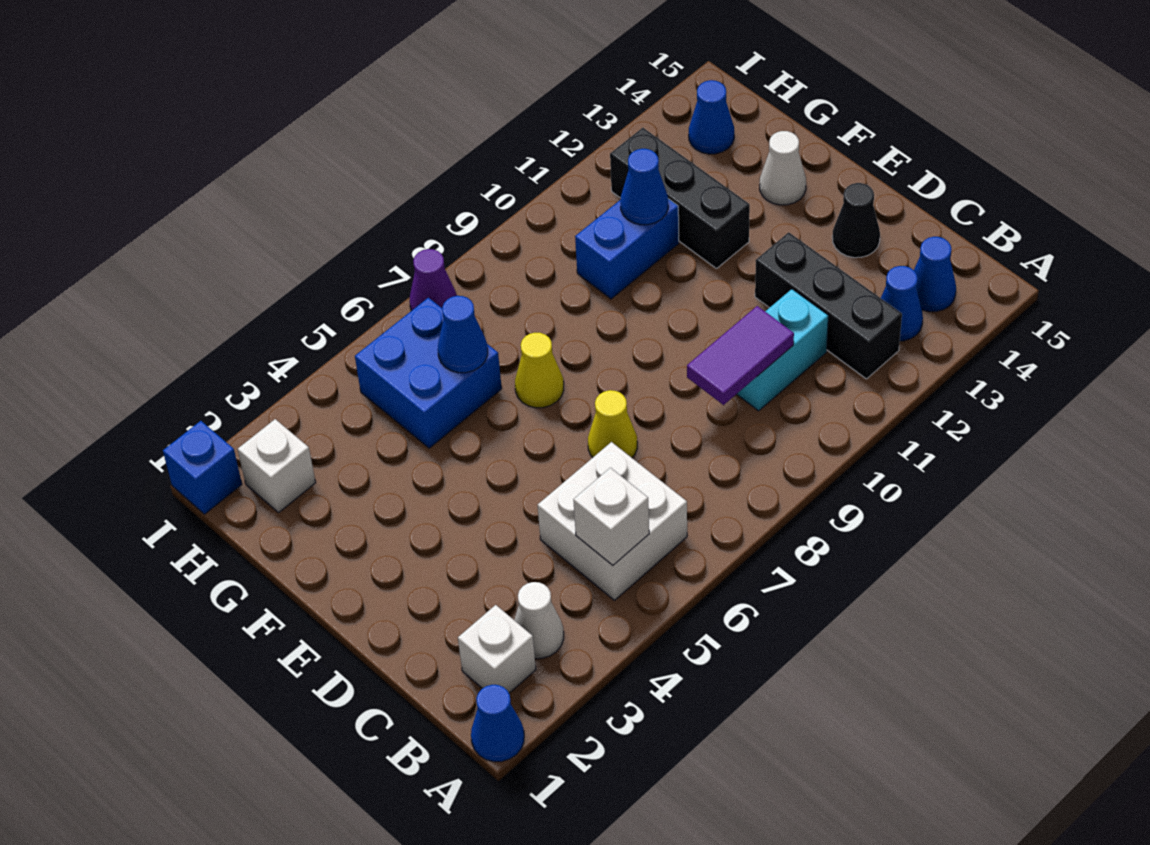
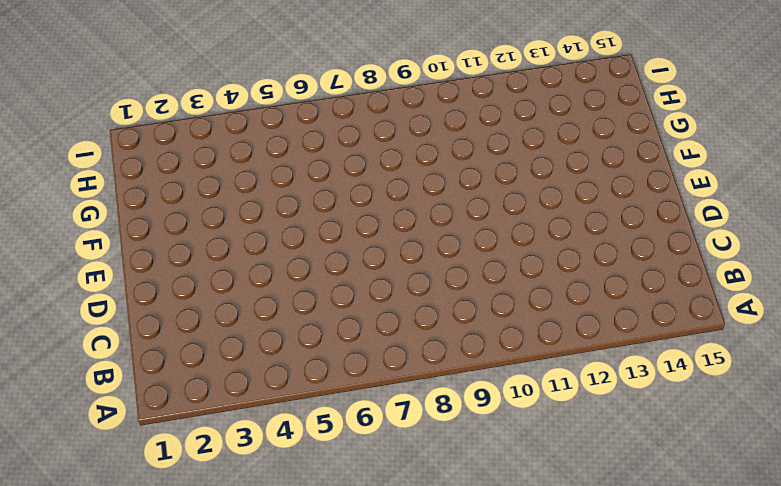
none -> blue cone A1 level 1
none -> white brick B2 level 1
none -> white cone B3 level 1

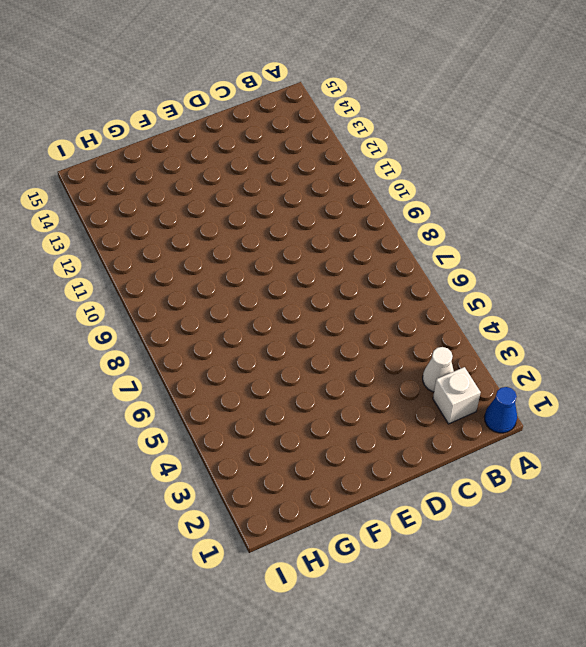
none -> white brick B5:C6 level 1
none -> black brick B12:D12 level 1
none -> blue cone B13 level 1

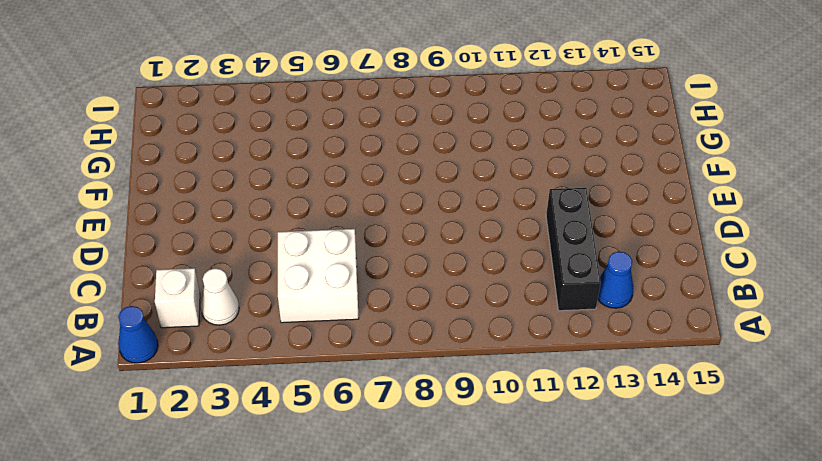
none -> blue cone B14 level 1
none -> cyan brick C10:C11 level 1
none -> yellow cone D7 level 1

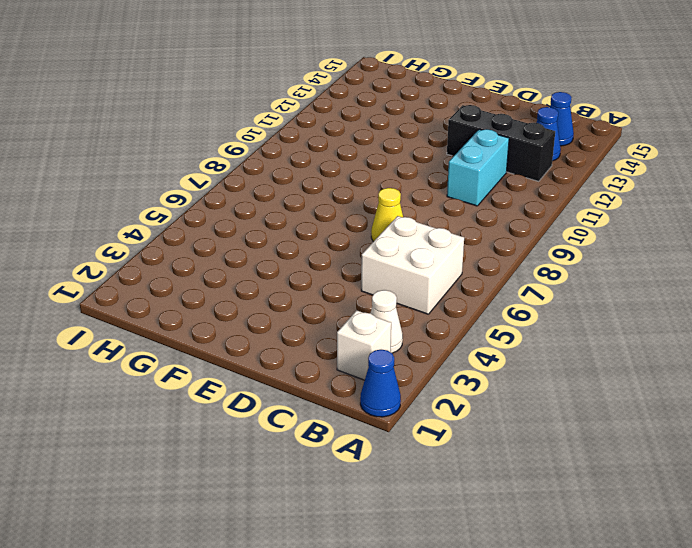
none -> black cone D14 level 1
none -> yellow cone F7 level 1
none -> black brick F12:H12 level 1

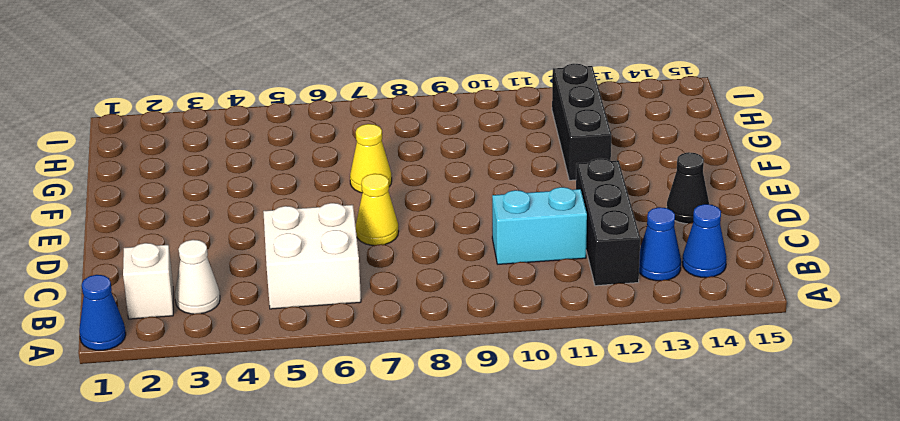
none -> white cone F14 level 1
none -> blue brick G5:H6 level 1
none -> blue brick G10:G11 level 1

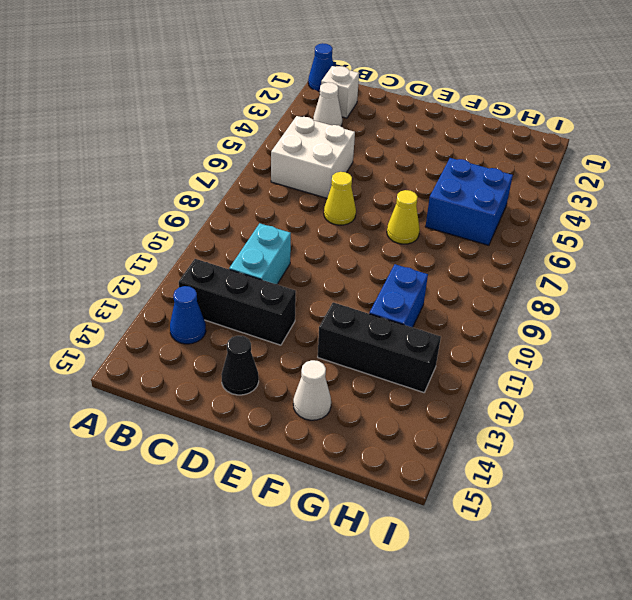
none -> blue cone B14 level 1
none -> white brick H2 level 1
none -> blue cone H14 level 1

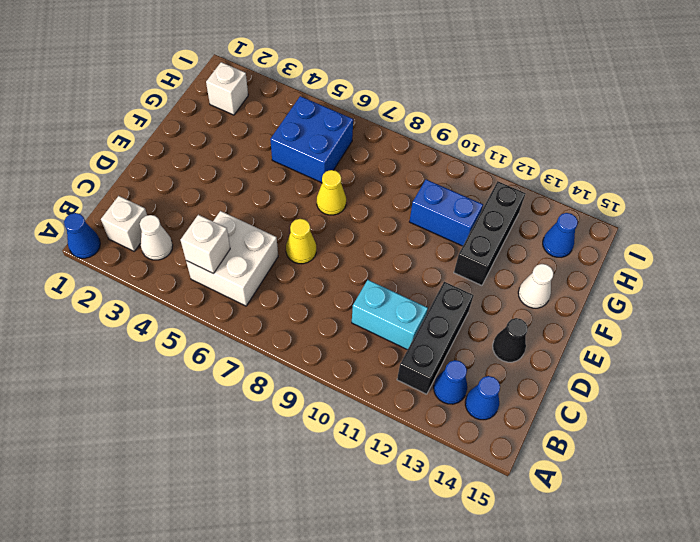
none -> blue brick I1 level 1
none -> purple cone I7 level 1
none -> purple tile C9:C10 level 2

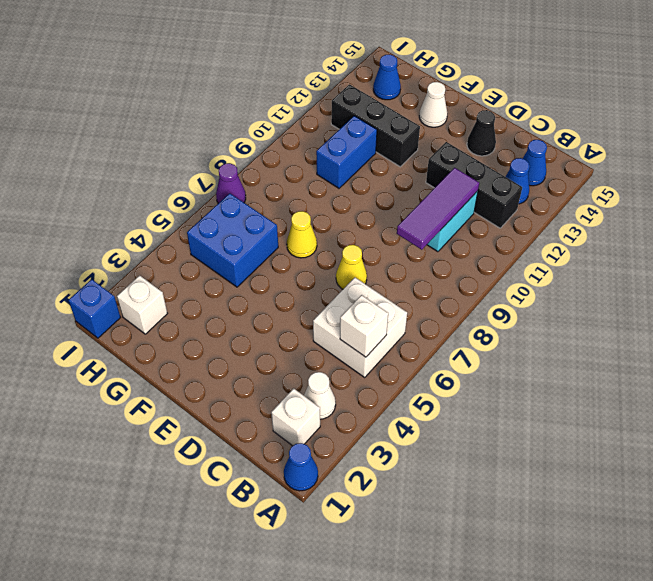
purple tile C9:C11 level 2 -> purple tile C9:C10 level 2
none -> blue cone G6 level 2
none -> blue cone G11 level 2

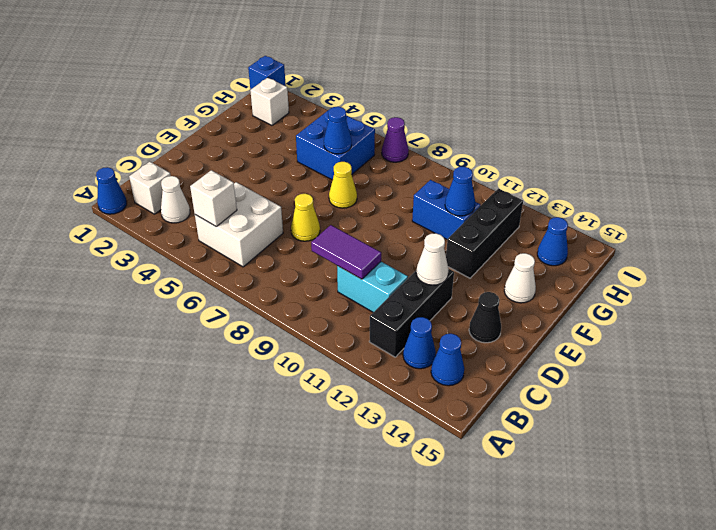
white cone D12 level 2 -> none

